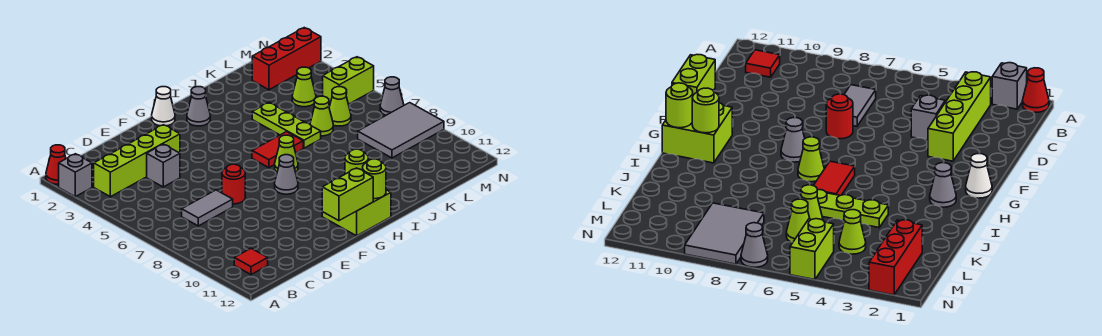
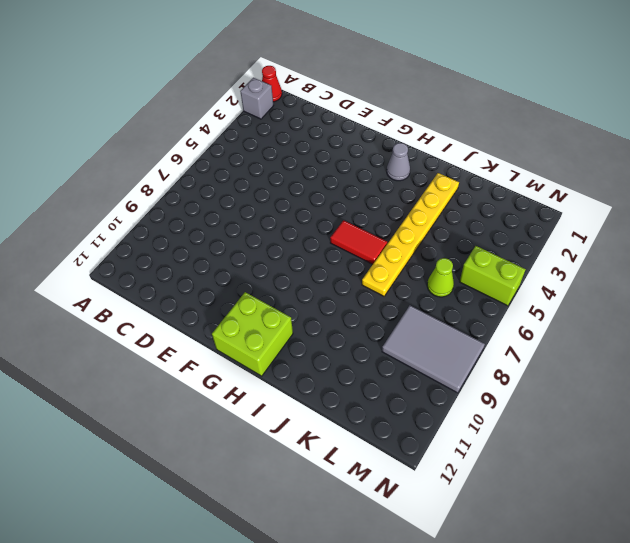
yellow plate J2:J7 level 1 -> lime plate J4:J6 level 1
none -> lime brick B3:E3 level 1
none -> red tile B11 level 1
none -> grey tile C7:D7 level 1

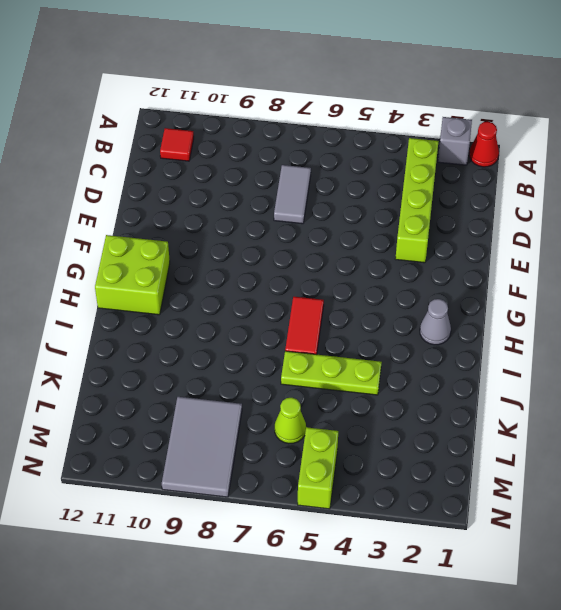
none -> grey brick D4 level 1
none -> red round brick E7 level 1
none -> white cone G1 level 1

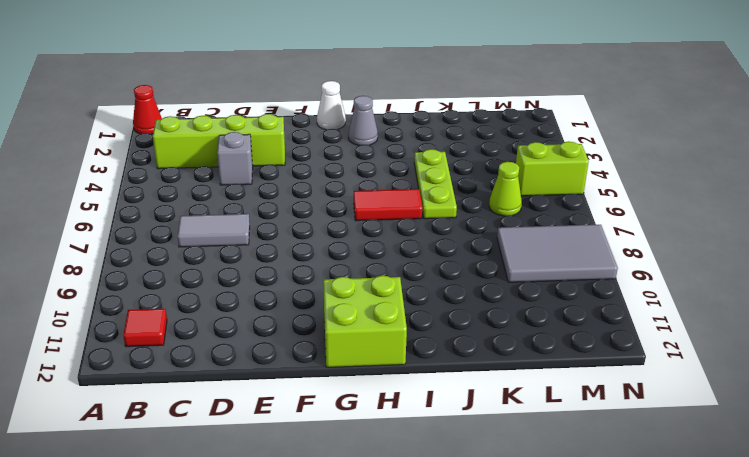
none -> grey brick A2 level 1
none -> red round brick E7 level 1
none -> grey cone G8 level 1

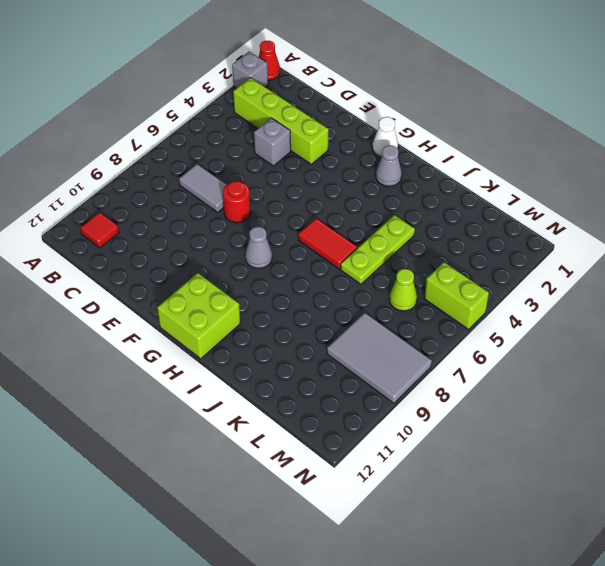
none -> lime cone H7 level 1
none -> lime cone K6 level 1
none -> red brick L2:N2 level 1

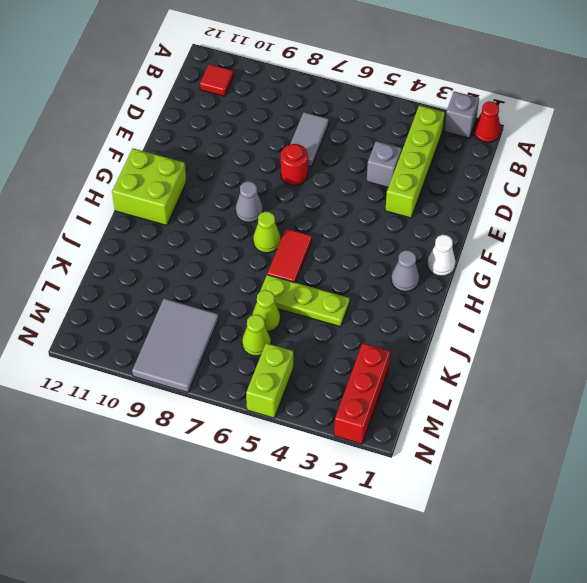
none -> lime cone L4 level 1
none -> grey cone N7 level 1
none -> lime brick F12:G12 level 2

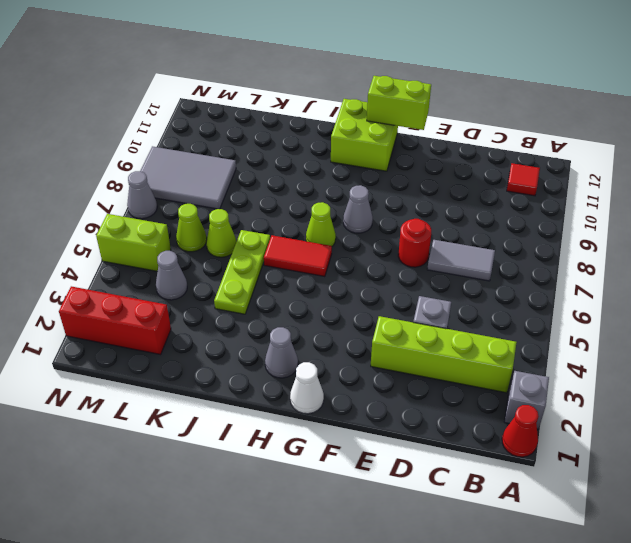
grey cone L4 level 1 -> lime cone L4 level 1
none -> lime round brick H11 level 2
none -> lime round brick H12 level 2

